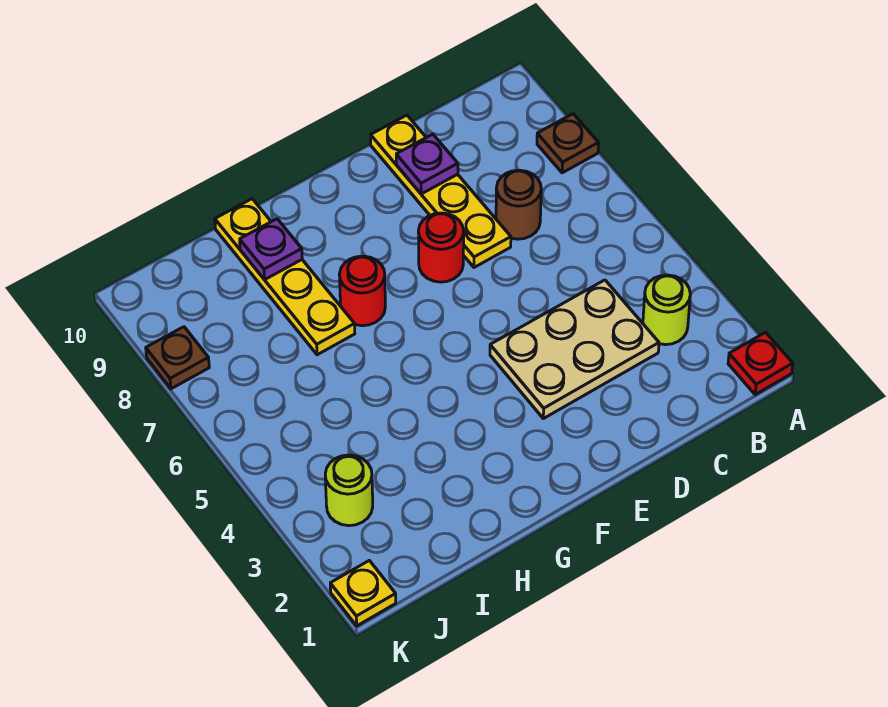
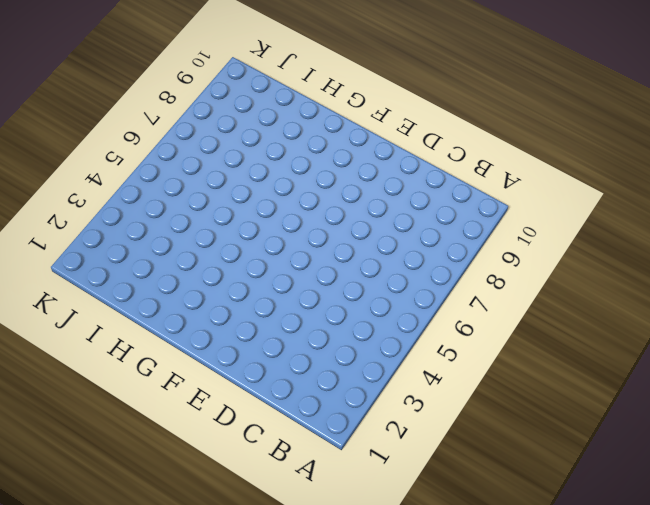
none -> red plate A1 level 1
none -> brown plate A8 level 1
none -> lime round brick B3 level 1

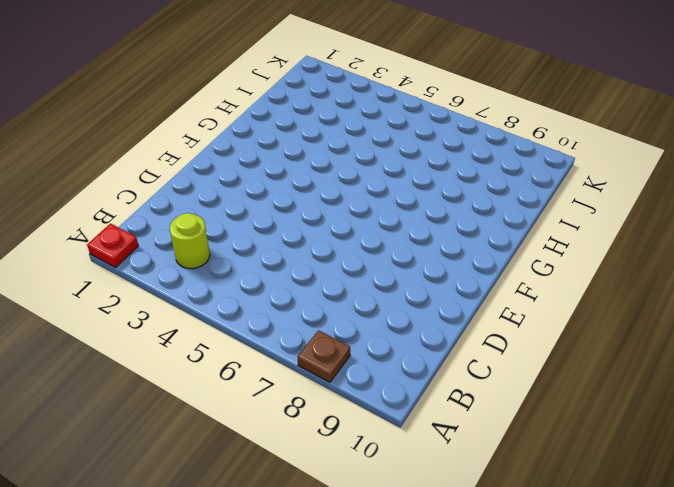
none -> tan plate C3:E4 level 1
none -> brown round brick C7 level 1
none -> yellow plate D7:D10 level 1

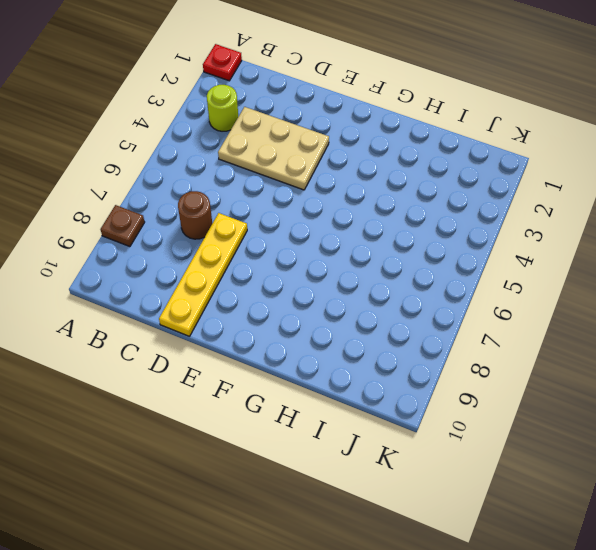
none -> red round brick E7 level 1
none -> red round brick G7 level 1
none -> yellow plate H7:H10 level 1

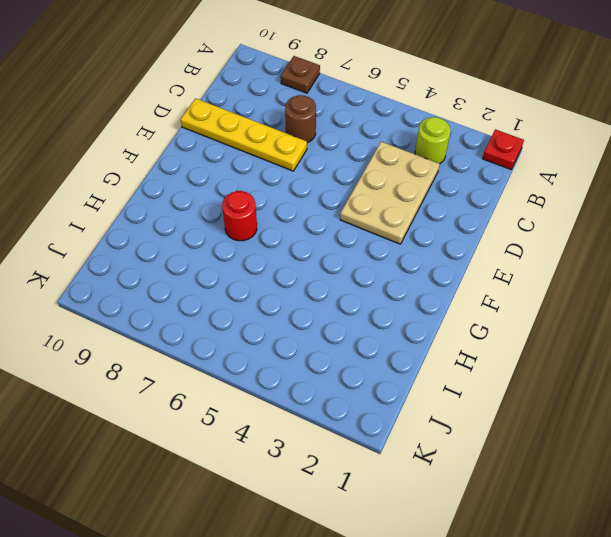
none -> red round brick E7 level 1
none -> yellow plate H7:H10 level 1
none -> lime round brick J3 level 1

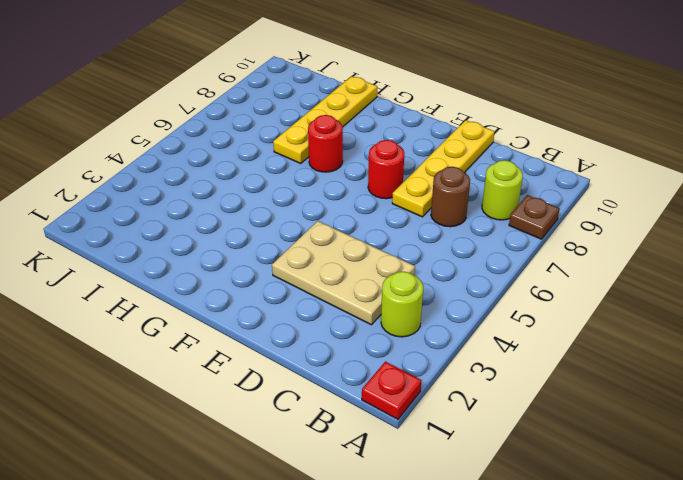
lime round brick B8 level 1 -> lime round brick J3 level 1
none -> yellow plate K1 level 1
none -> brown plate K8 level 1
none -> purple plate D9 level 2

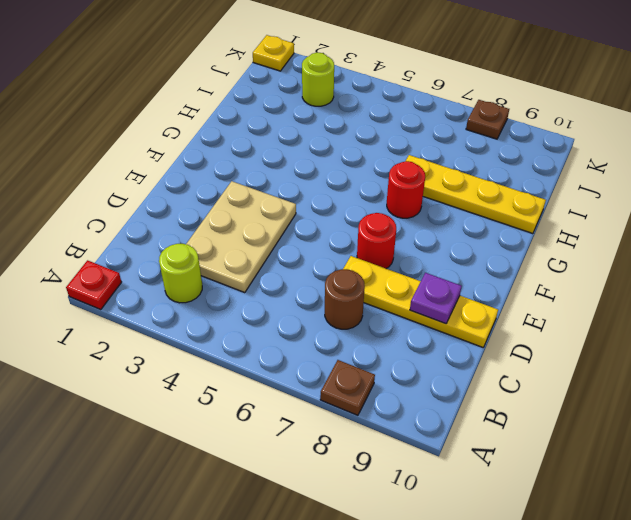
none -> purple plate H9 level 2

